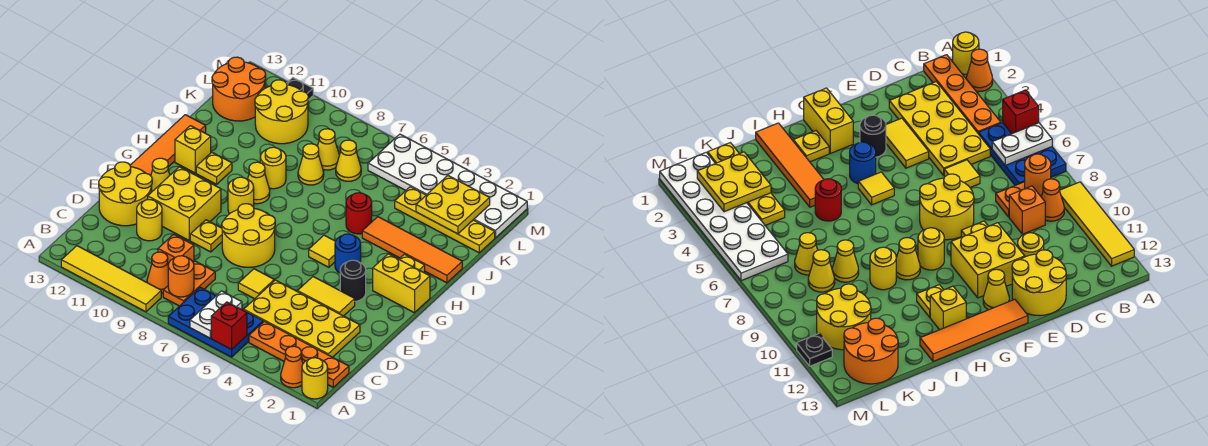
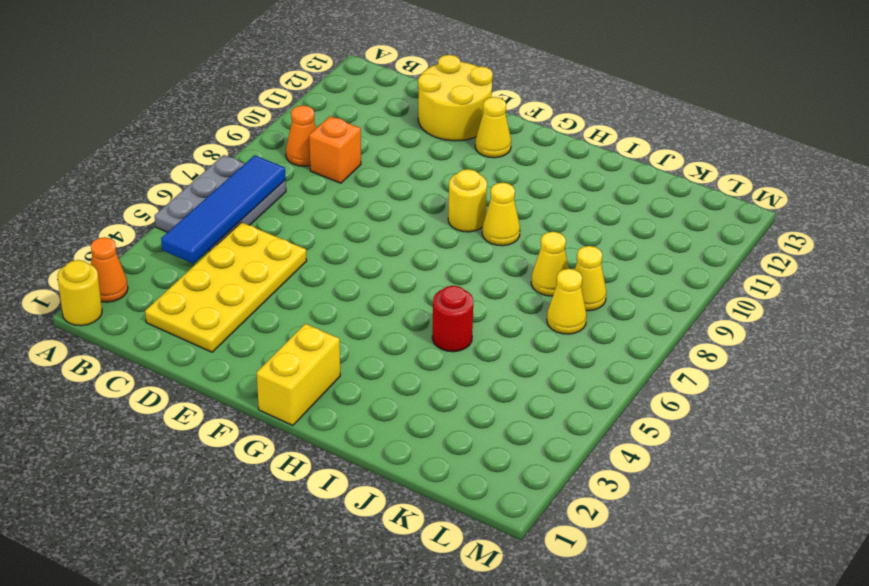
grey plate A5:B7 level 1 -> blue plate A5:B7 level 1
blue tile B4:B7 level 2 -> white plate A6:B6 level 2
none -> yellow tile A9:A12 level 1
none -> orange plate B1:B4 level 1
none -> orange plate B8:C8 level 1
none -> yellow tile D6 level 1

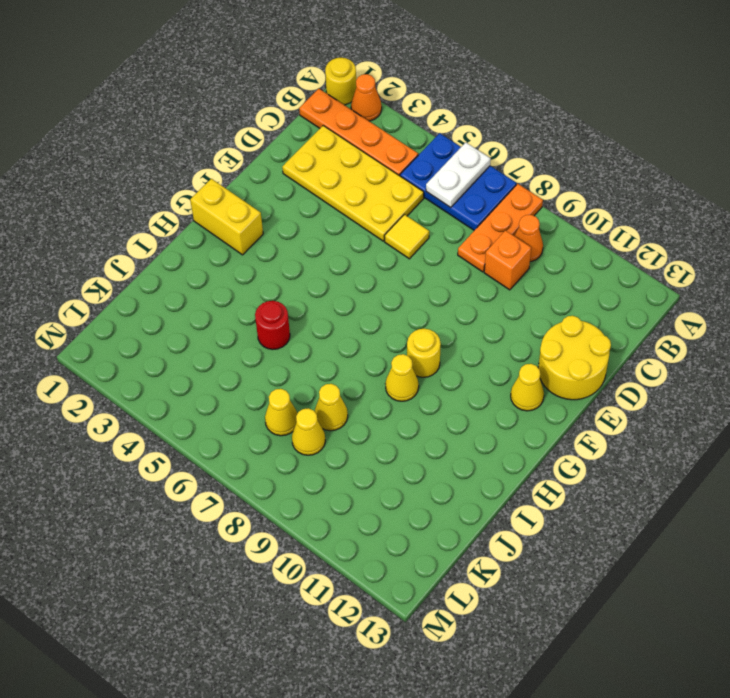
orange plate A8:C8 level 1 -> orange plate B8:C8 level 1
none -> yellow tile A9:A12 level 1
none -> yellow round brick D11 level 1
none -> yellow tile E3:E4 level 1
none -> yellow round brick E7:F8 level 1

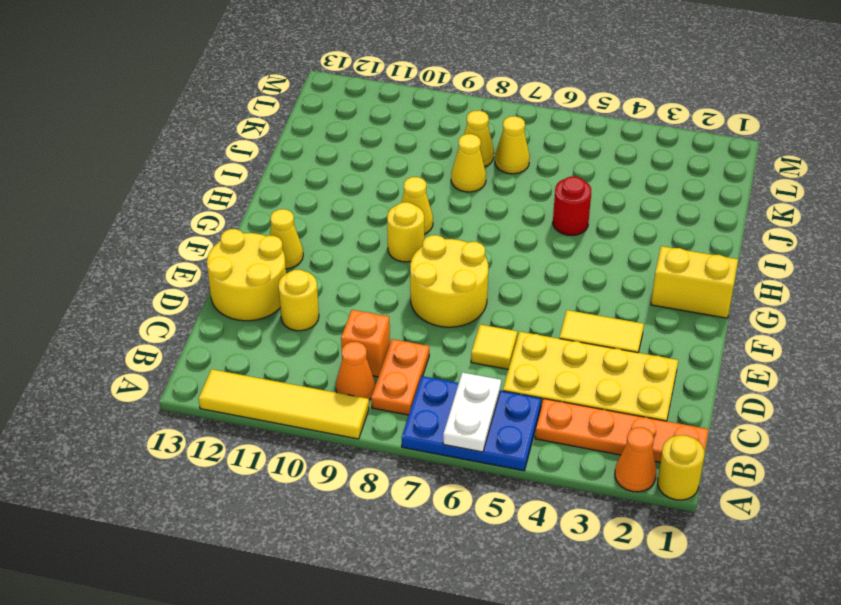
none -> yellow plate E9 level 1
none -> yellow brick E10:F11 level 1
none -> black round brick F3 level 1
none -> orange tile F13:I13 level 1

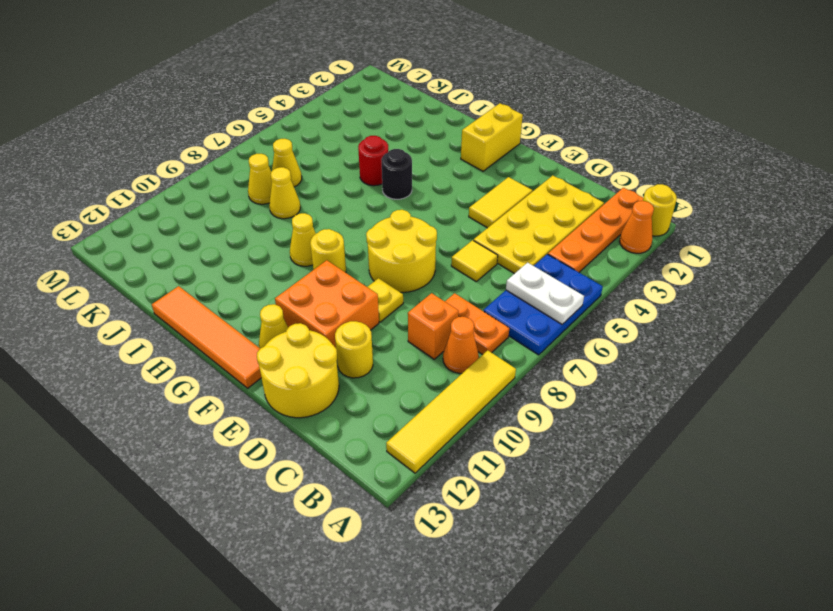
orange brick E10:F11 level 1 -> yellow brick E10:F11 level 1
black round brick H5 level 1 -> black round brick F3 level 1
none -> blue round brick G4 level 1
none -> yellow tile G5 level 1
none -> yellow plate H2 level 1
none -> yellow plate H11 level 1

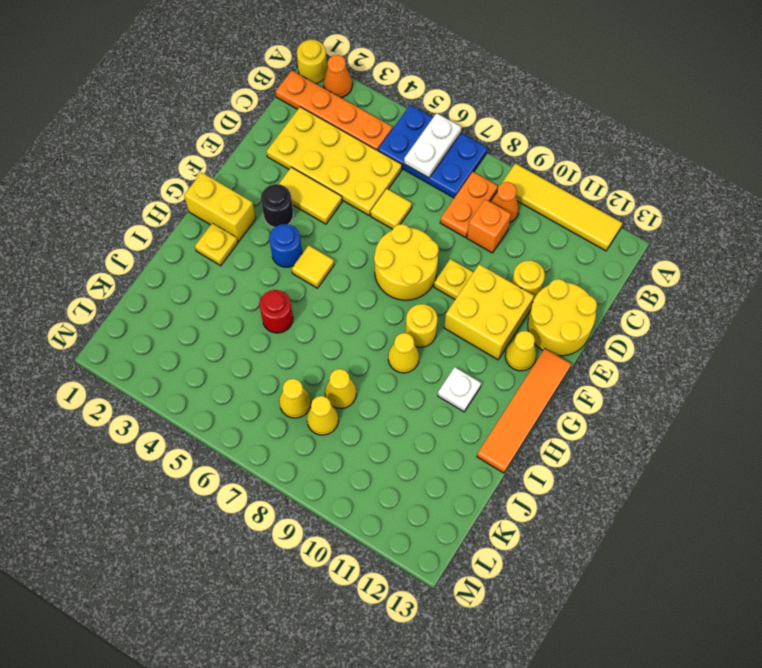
white plate H11 level 1 -> yellow plate H11 level 1
none -> yellow brick H12 level 1
none -> orange tile I1:I4 level 1
none -> yellow round brick I9 level 1
none -> yellow plate K1:K4 level 1

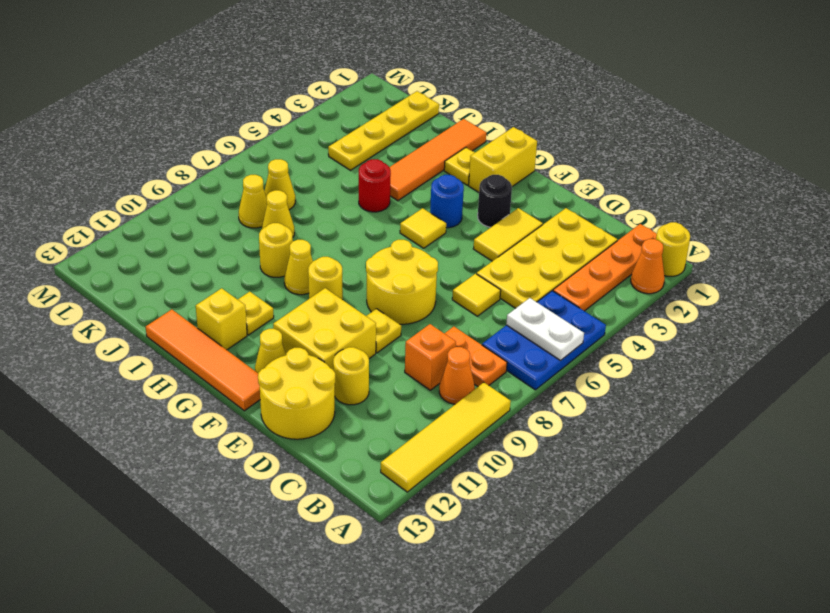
none -> yellow round brick K10:L11 level 1
none -> orange round brick K12:L13 level 1
none -> white plate L1:M6 level 1
none -> black plate M11 level 1

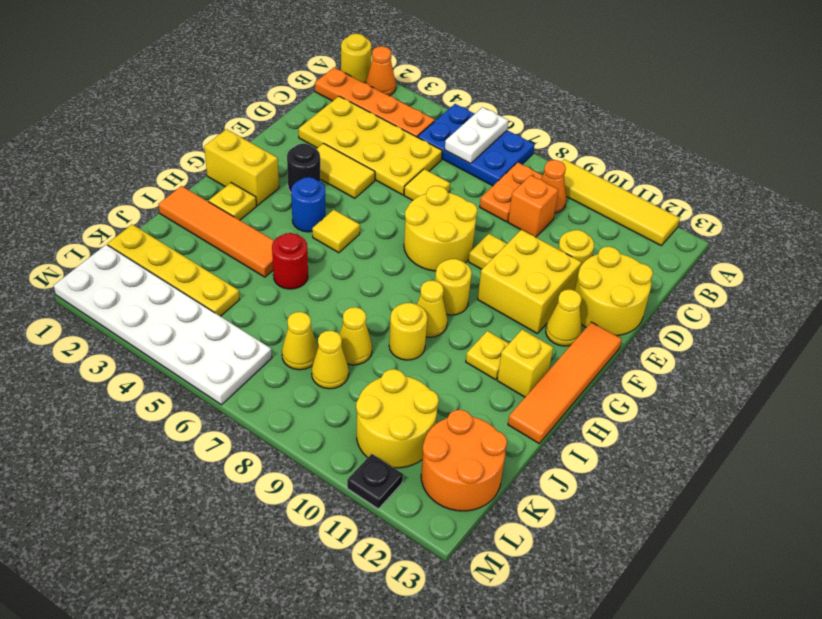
none -> red brick A5 level 2
none -> orange round brick B8 level 2
none -> yellow plate K2:L3 level 2

